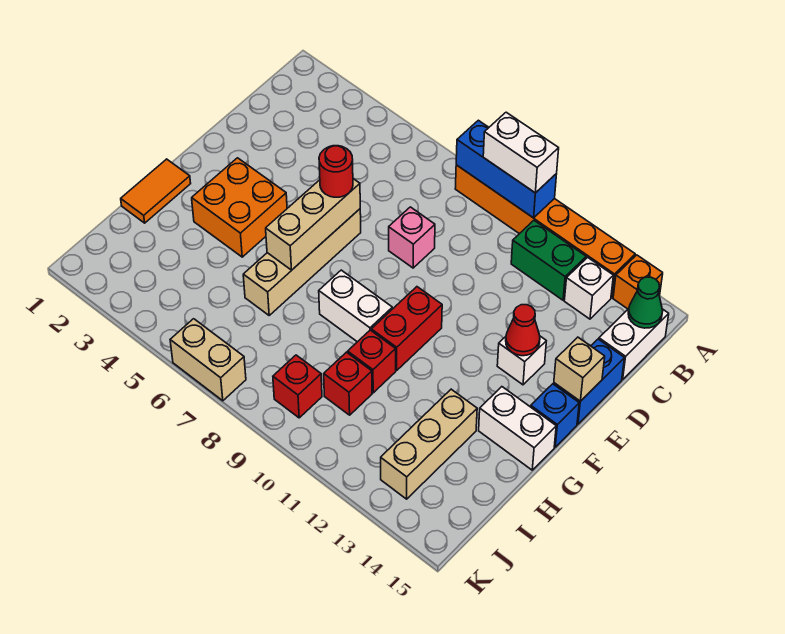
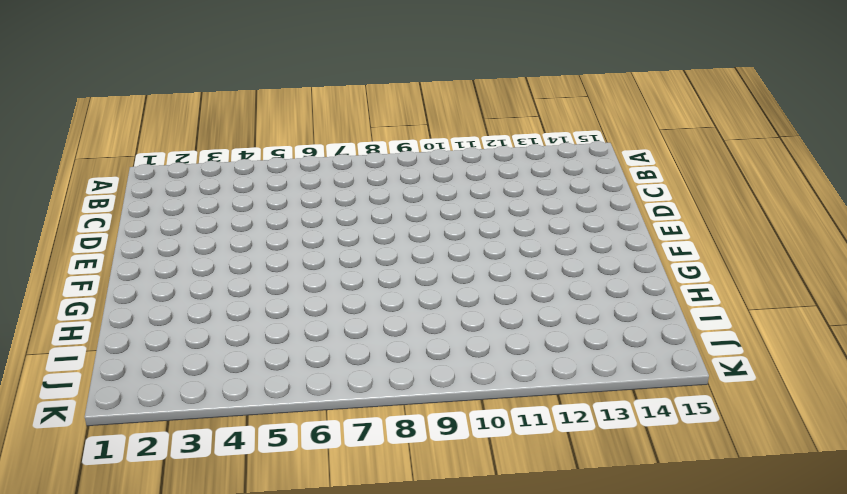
none -> orange brick A8:A13 level 1
none -> orange brick A14 level 1
none -> green brick B11:B12 level 1

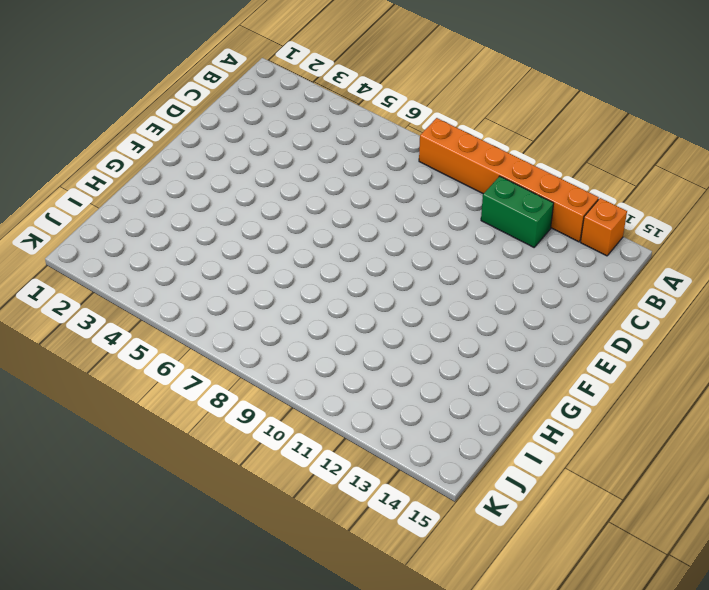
none -> white brick B13 level 1
none -> white brick B15:C15 level 1
none -> pink brick D8 level 1

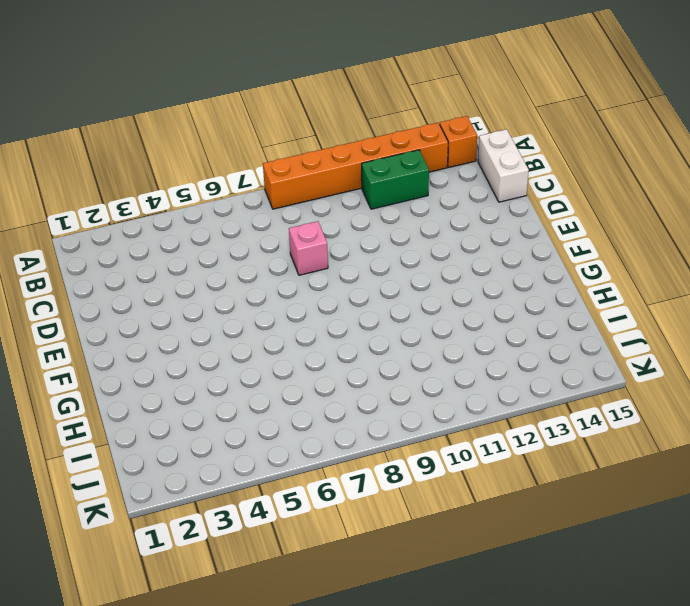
none -> white brick B13 level 1
none -> blue brick D15:E15 level 1
none -> tan brick E6:H6 level 1

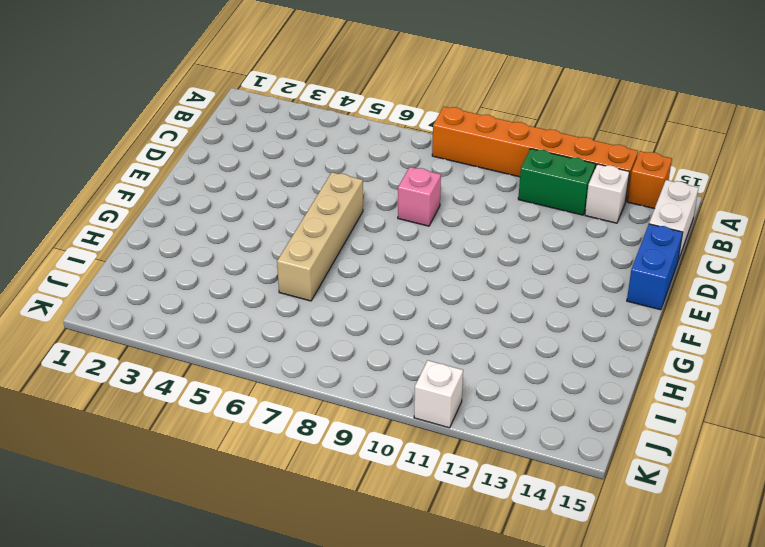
white brick K11 level 1 -> white brick E13 level 1
none -> orange brick F3:G4 level 1
none -> red brick F10:G10 level 1
none -> blue brick F15 level 1

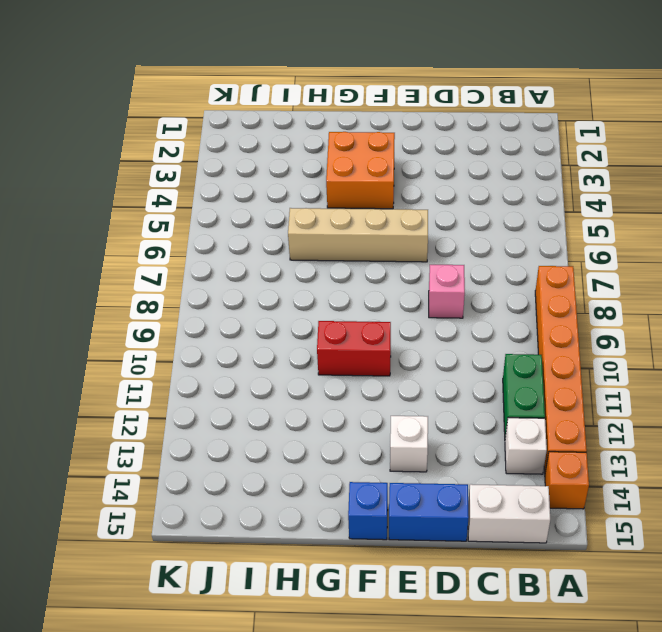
none -> orange tile G1:H1 level 1
none -> white brick G8:G9 level 1
none -> white brick G14:G15 level 1

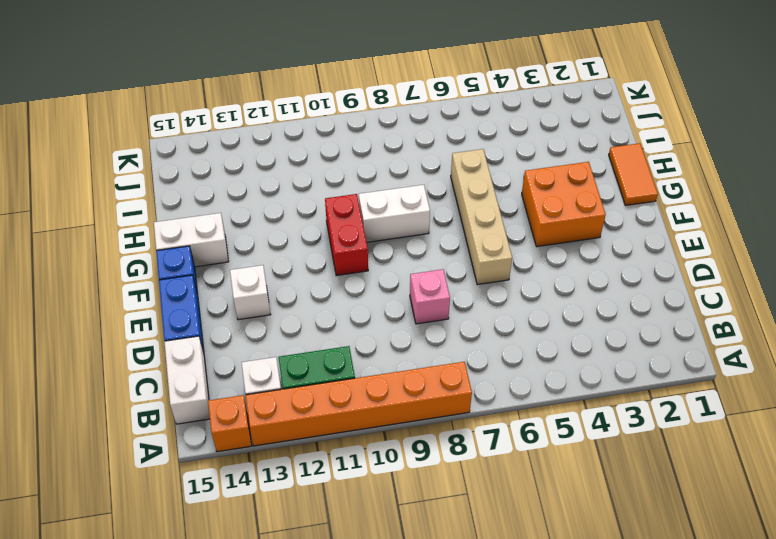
none -> red brick H10 level 1
none -> tan brick H13:J13 level 1
none -> red brick I10 level 1

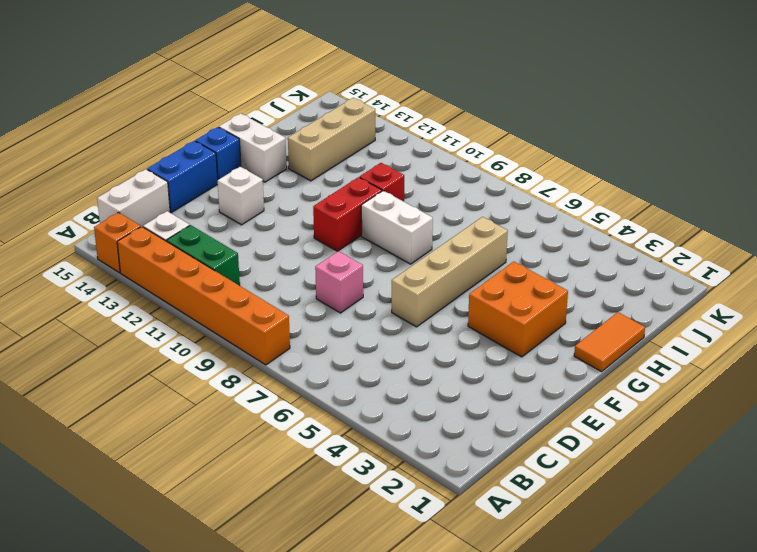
none -> red brick I10 level 1
none -> red brick J9 level 1
none -> tan brick K6:K7 level 1

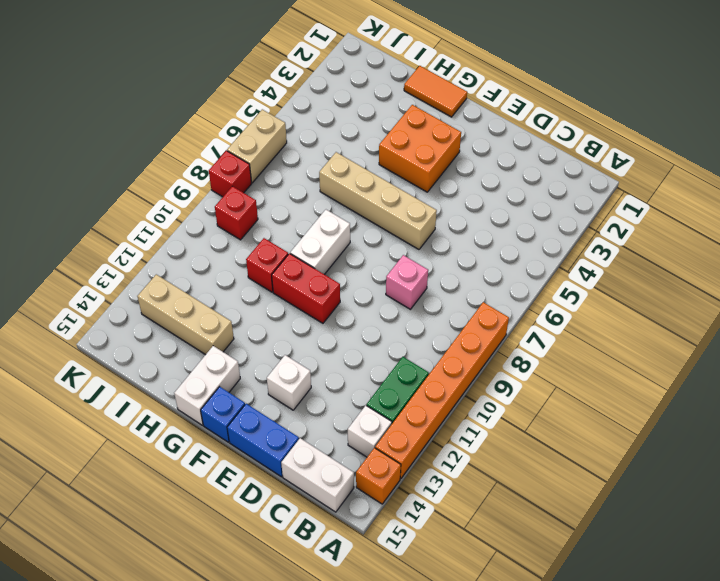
red brick K8 level 1 -> red brick I10 level 1
none -> blue brick A8:A10 level 2
none -> green cone B15 level 2
none -> tan brick E6:G6 level 2

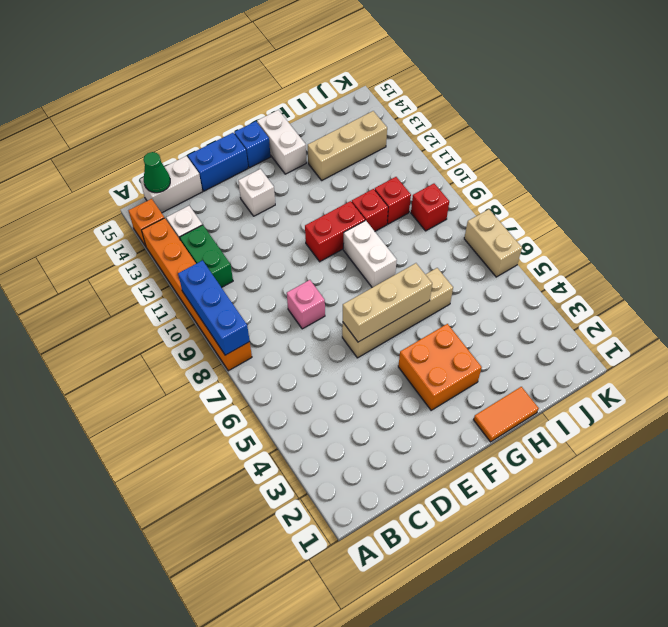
none -> red cone E13 level 2
none -> tan brick E15 level 2
none -> white brick A9:A10 level 3

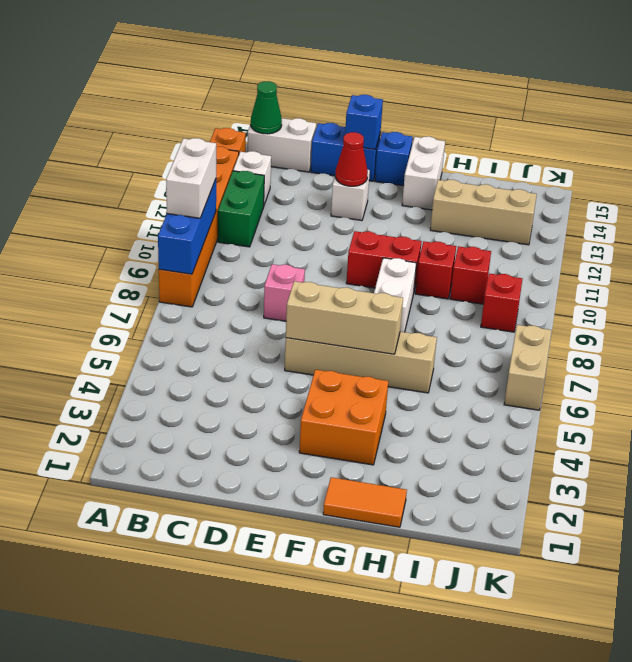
blue brick E15 level 2 -> tan brick E15 level 2
none -> red round brick E6 level 3

